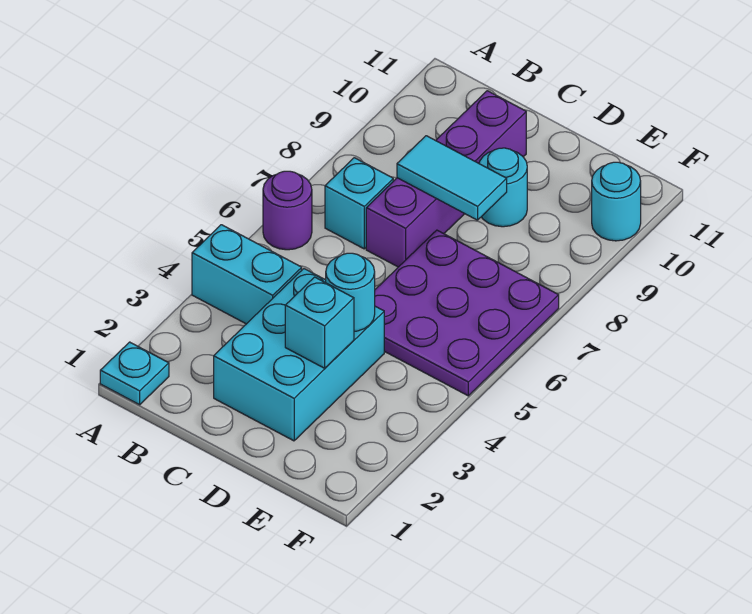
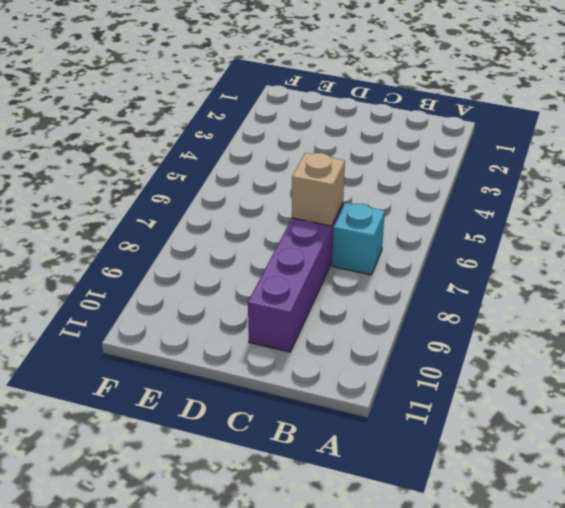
tan brick C7 level 2 -> none
none -> cyan plate A1 level 1
none -> cyan brick A4:B4 level 1
none -> purple round brick A6 level 1

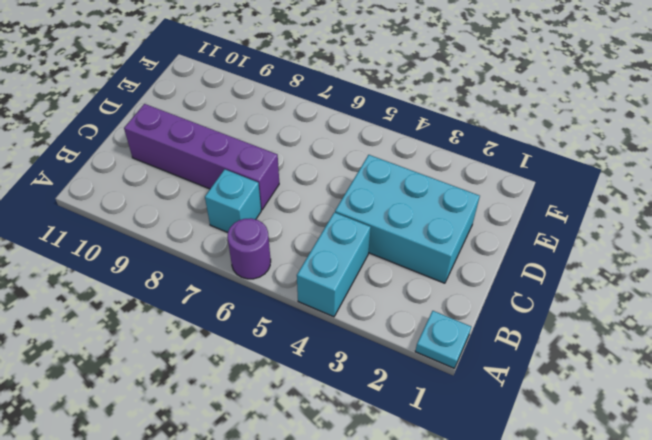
none -> purple plate D5:F7 level 1
none -> cyan round brick D9 level 1
none -> cyan round brick F10 level 1

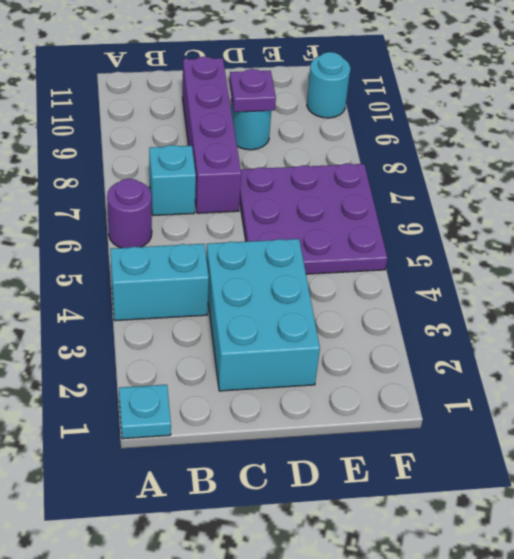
purple plate D9 level 2 -> none
none -> cyan tile C8:D8 level 2
none -> cyan brick D3 level 2
none -> cyan round brick D4 level 2

